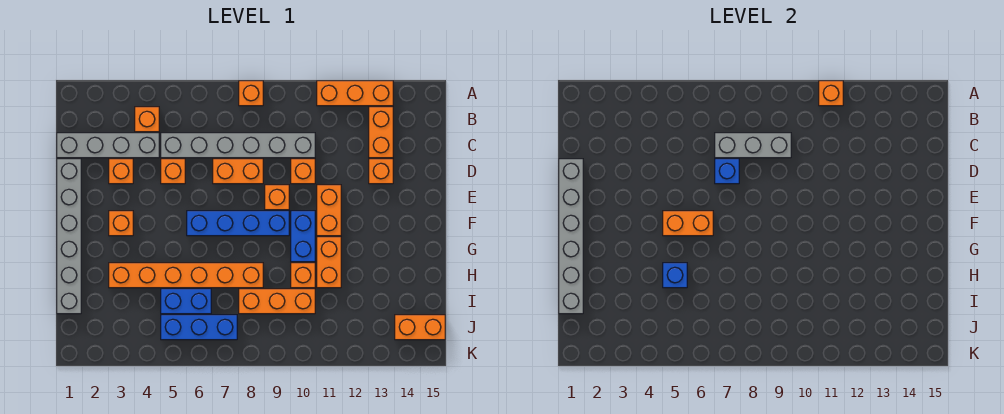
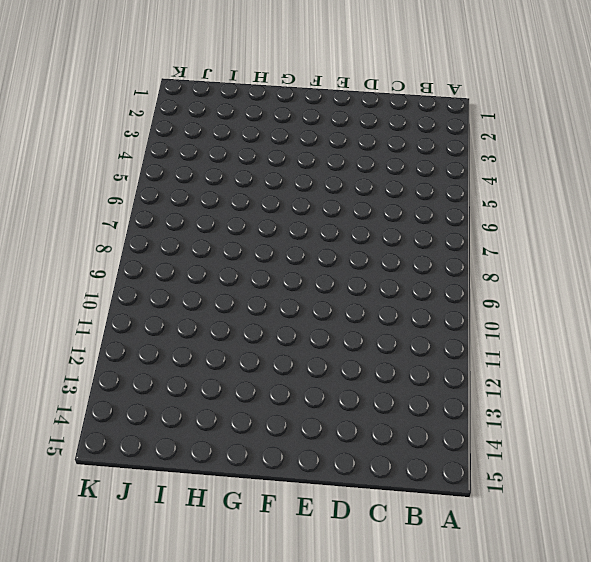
none -> orange brick A8 level 1
none -> orange brick A11:A13 level 1
none -> orange brick B4 level 1
none -> orange brick B13:C13 level 1

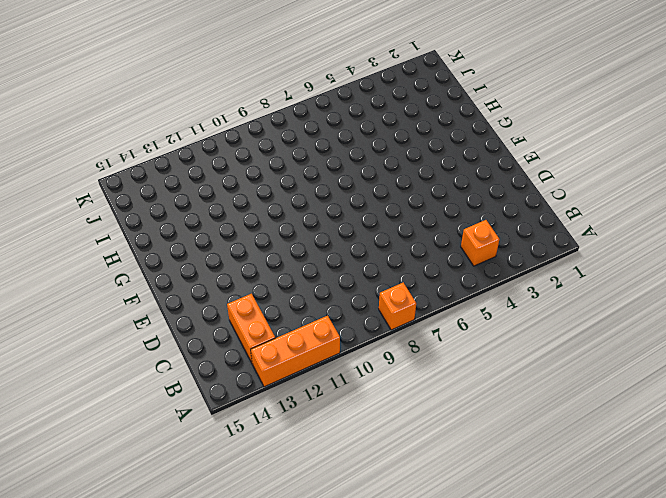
none -> grey brick C1:C4 level 1
none -> grey brick C5:C10 level 1
none -> grey brick D1:I1 level 1
none -> orange brick D3 level 1

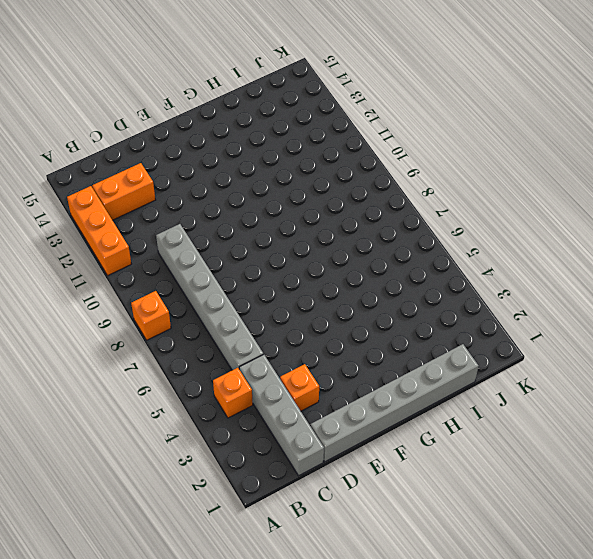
none -> orange brick D5 level 1
none -> orange brick D7:D8 level 1
none -> orange brick D10 level 1
none -> orange brick D13 level 1

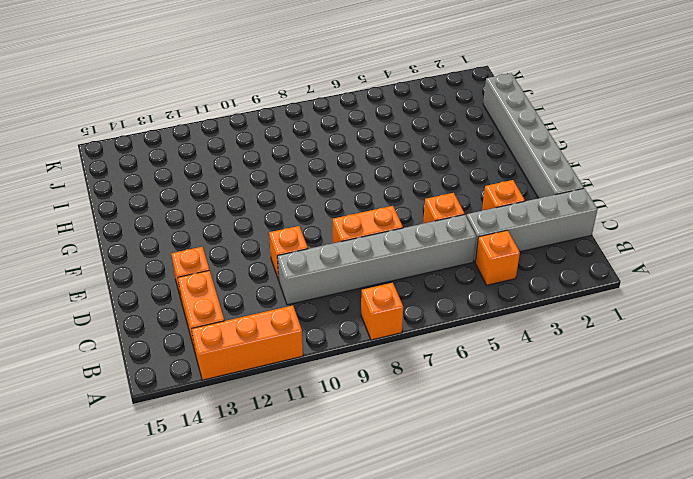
none -> orange brick E9 level 1
none -> orange brick E11:F11 level 1
none -> orange brick F3 level 1
none -> blue brick F6:F9 level 1

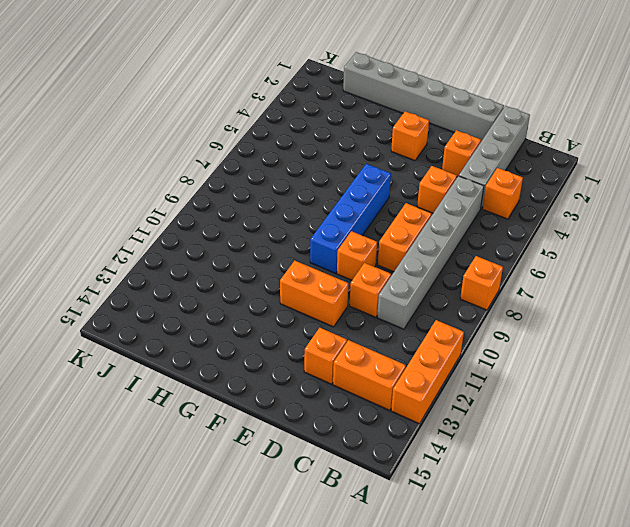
none -> blue brick F10:G10 level 1
none -> orange brick G11:H11 level 1
none -> orange brick H3:H8 level 1
none -> orange brick H10 level 1

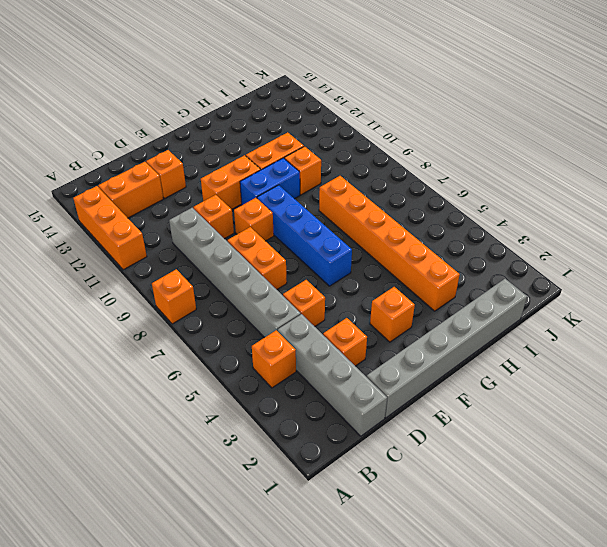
none -> blue brick I5:I6 level 1
none -> orange brick I8:I10 level 1
none -> blue brick J5:J7 level 1
none -> orange brick J14:J15 level 1

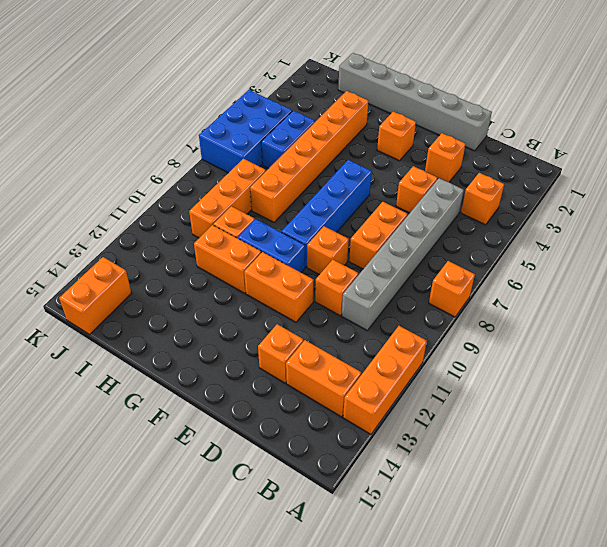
blue brick J5:K7 level 1 -> blue brick J5:J7 level 1
none -> grey brick C1:C4 level 1
none -> orange brick A11 level 2
none -> grey brick C7:C9 level 2
none -> grey brick D1:I1 level 2

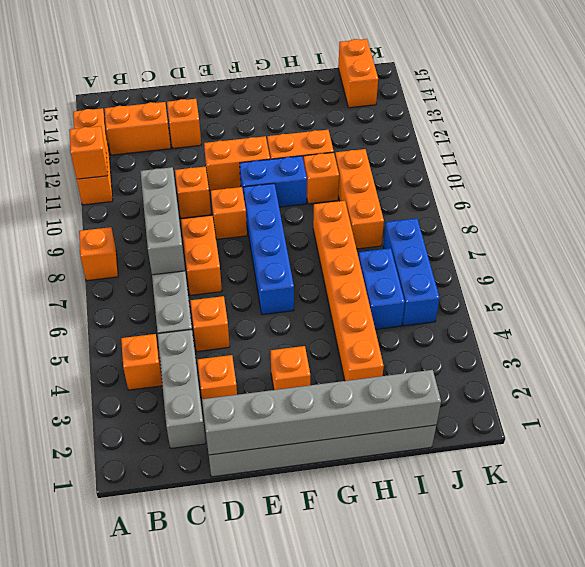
grey brick C2:C4 level 1 -> grey brick C1:C4 level 1
none -> blue brick D7 level 2
none -> orange brick F5:F6 level 2
none -> blue brick H5 level 2

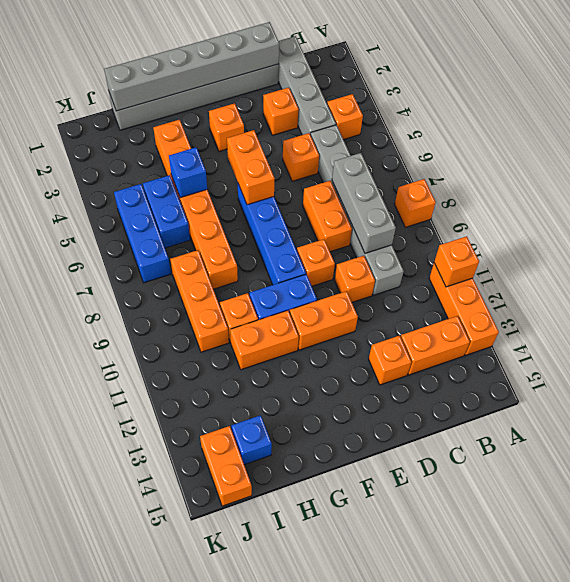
blue brick I14 level 1 -> blue brick D7 level 2

